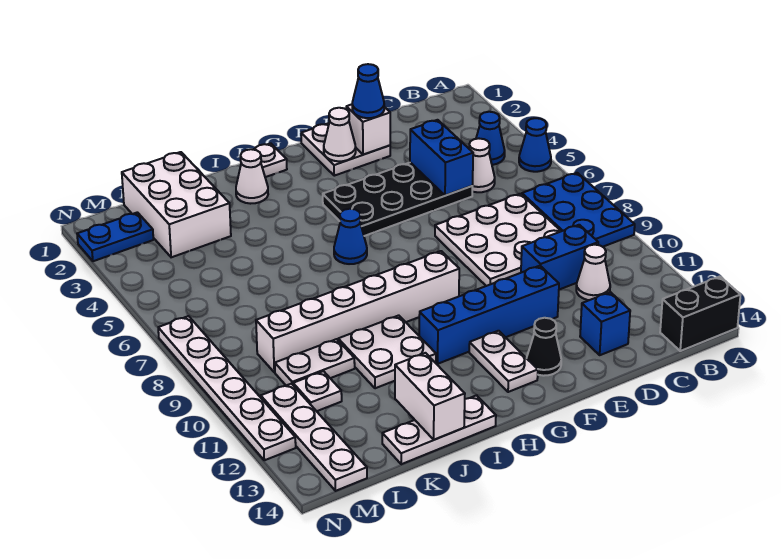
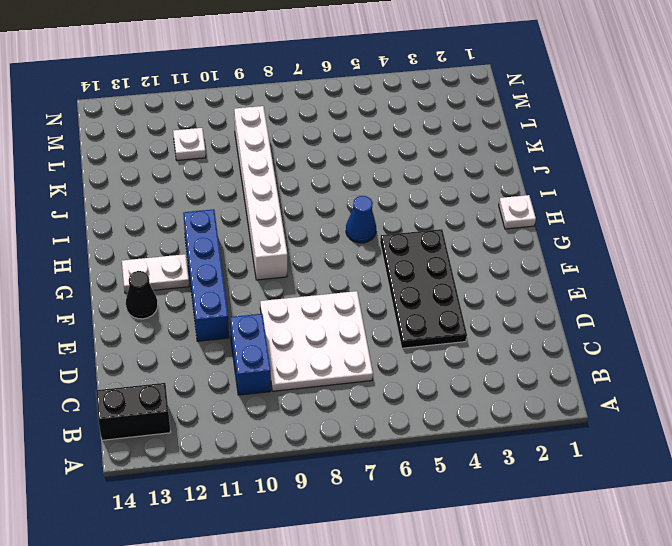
black brick B13:B14 level 1 -> black brick A14:B14 level 1
none -> blue cone A5 level 1
none -> blue plate A7:B9 level 1
none -> blue cone B4 level 1
none -> white cone C5 level 1

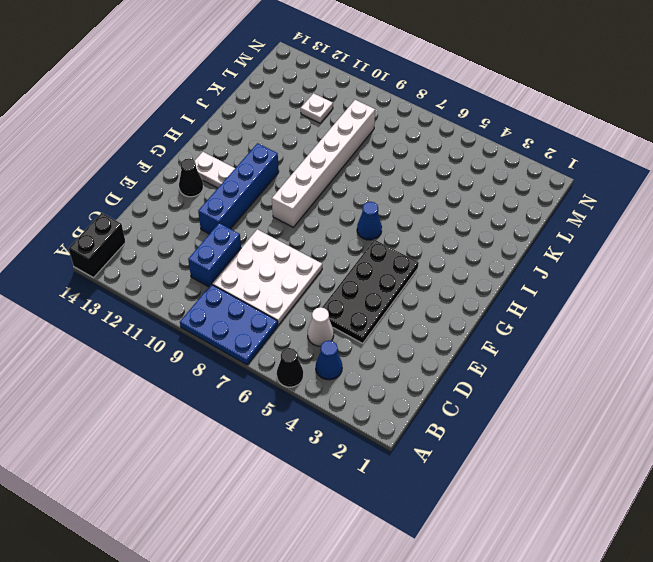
black cone A5 level 1 -> blue cone A5 level 1
none -> white cone C11 level 1
none -> blue brick D13 level 1
none -> white plate E1:F2 level 1
none -> white plate H1 level 1

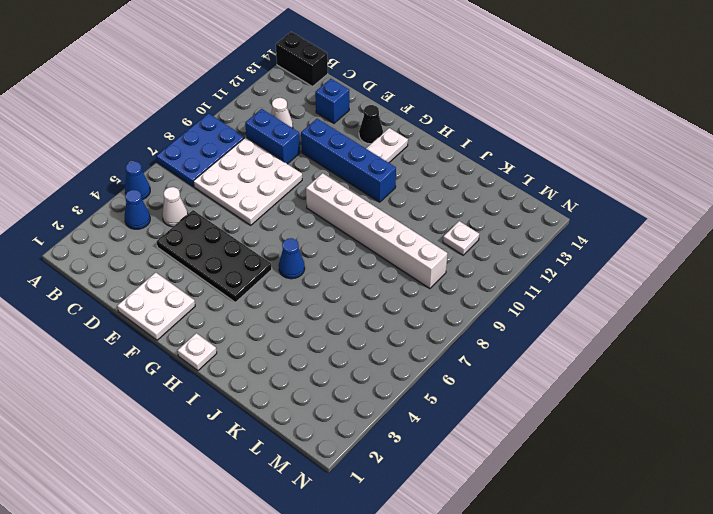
none -> white cone I2 level 1
none -> white plate I10:J11 level 1
none -> white plate I14:K14 level 1
none -> white brick K1:L3 level 1

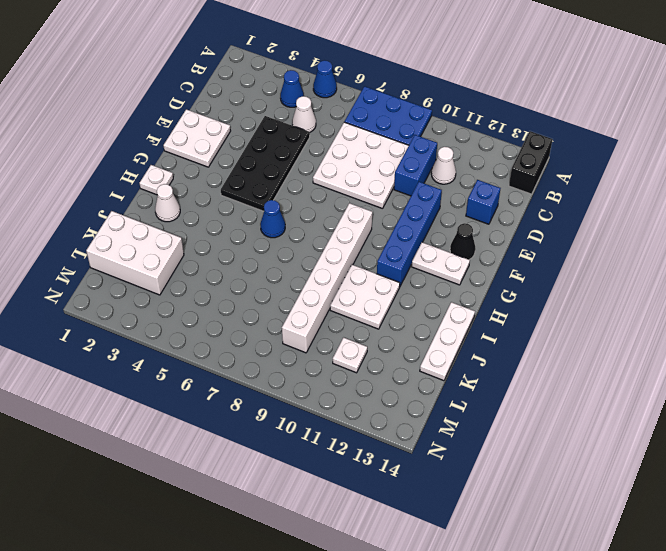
none -> white plate K10:L10 level 1
none -> blue plate M2:N2 level 1
none -> white plate M11:M14 level 1
none -> white plate N7:N12 level 1

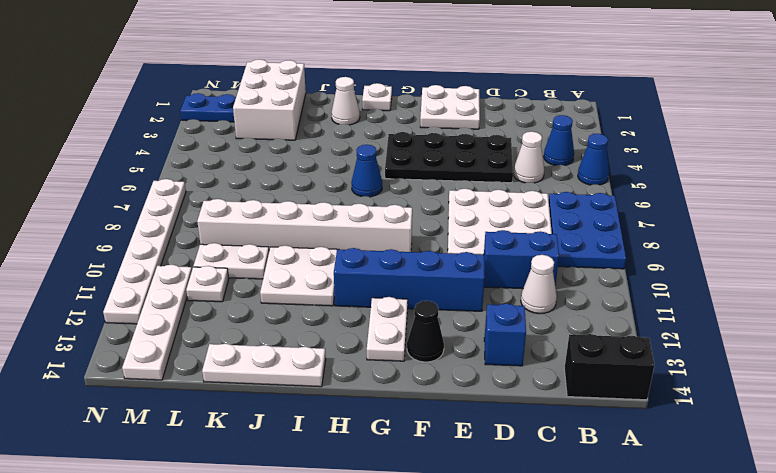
none -> blue brick D4:D5 level 2
none -> white brick E2 level 2
none -> white cone F2 level 2
none -> white brick J13:J14 level 2

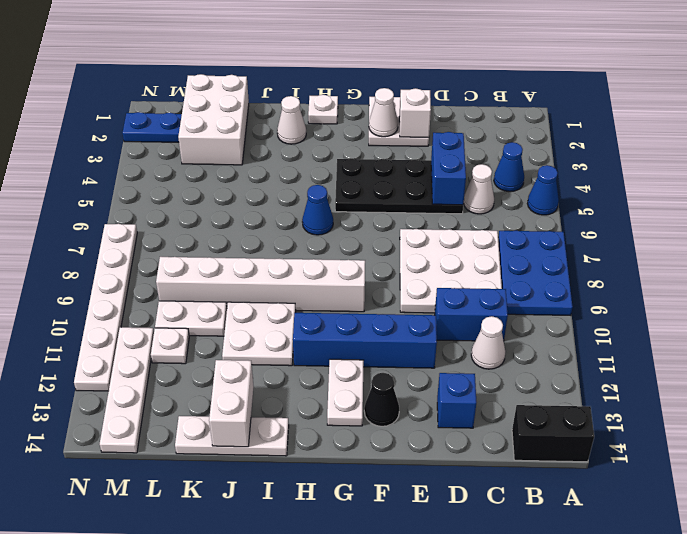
none -> blue cone E2 level 3

